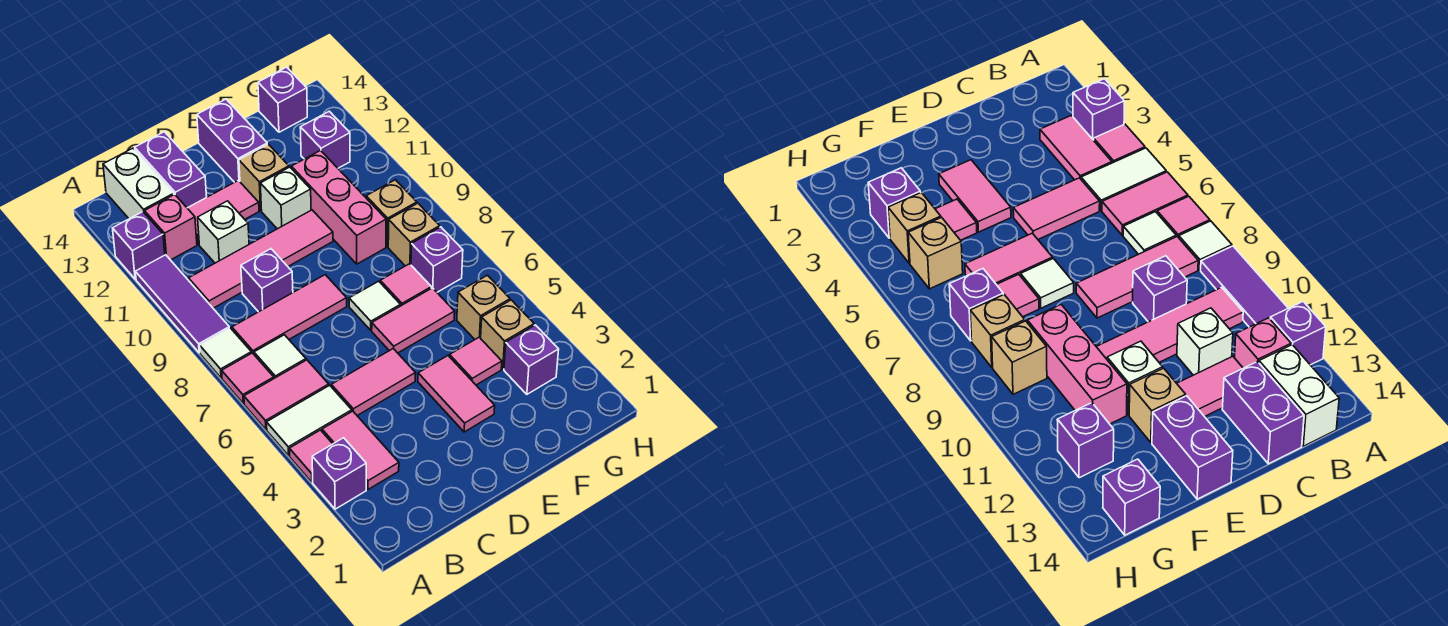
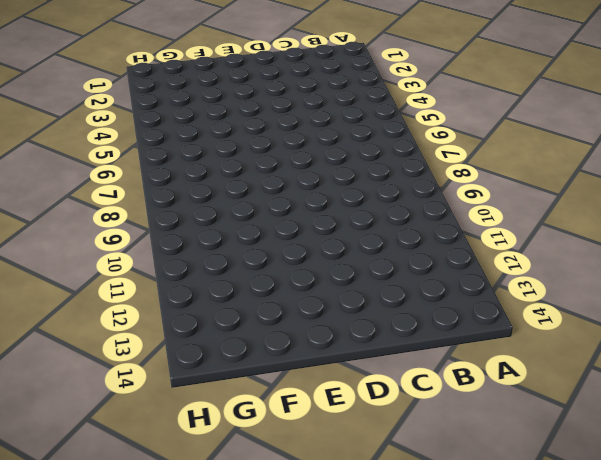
none -> purple brick A3 level 1
none -> pink tile A4 level 1
none -> white tile A5:B5 level 1
none -> pink tile A6:B6 level 1

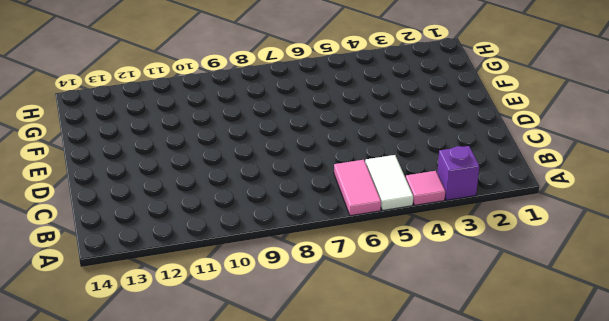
none -> pink tile A7 level 1
none -> white tile A8 level 1
none -> purple tile A9:A11 level 1
none -> purple brick A12 level 1

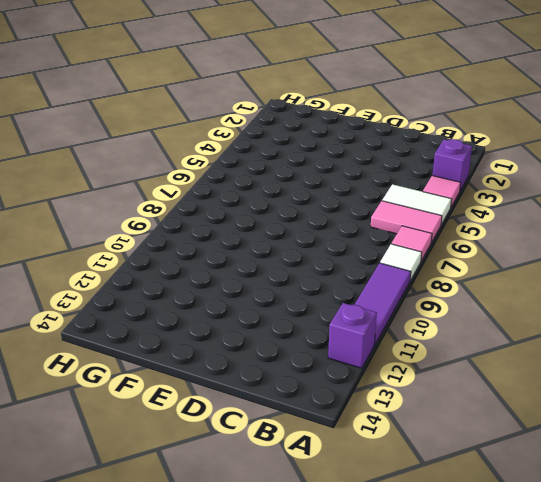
none -> pink tile B3:B4 level 1
none -> white tile B7 level 1
none -> pink tile B8:D8 level 1
none -> pink tile B10:E10 level 1

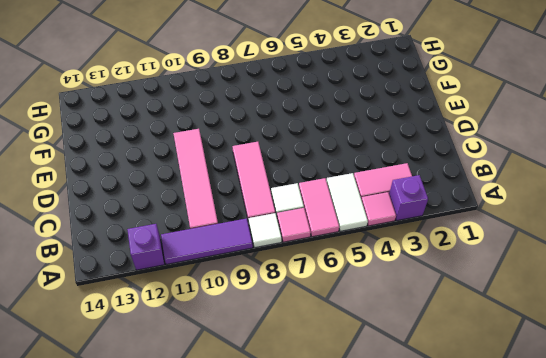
none -> pink brick B12 level 1
none -> white brick B13:B14 level 1
none -> pink tile C5:D5 level 1
none -> purple brick C9 level 1

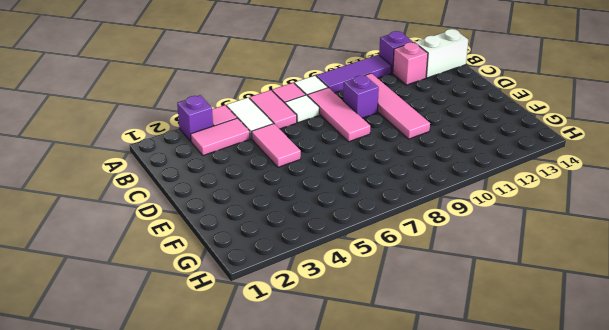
none -> white brick C11 level 1
none -> pink tile C12:D12 level 1
none -> purple brick C13:C14 level 1
none -> pink tile E3:E4 level 1

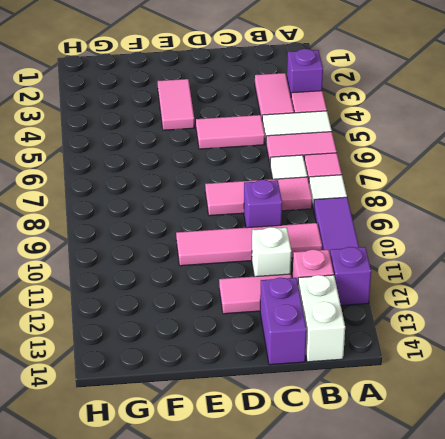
none -> pink tile E6:F6 level 1
none -> white tile E7 level 1
none -> white brick E11 level 1
none -> tan brick E12 level 1

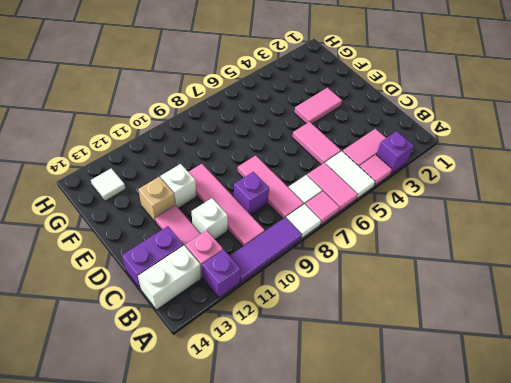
white tile G13 level 1 -> white tile E7 level 1
none -> pink tile E6:F6 level 1
none -> purple brick E13:E14 level 1
none -> pink tile F4 level 1
none -> pink tile F7 level 1

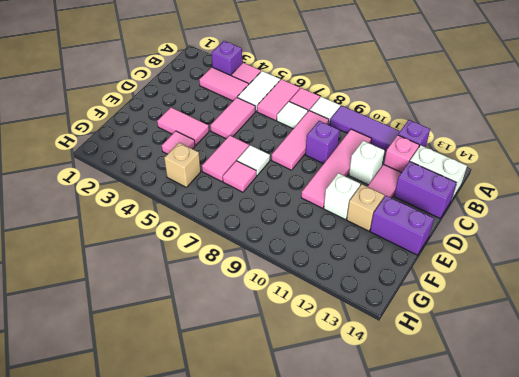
none -> pink brick F9:F11 level 1
none -> purple brick G3 level 1
none -> tan brick G4 level 1
none -> purple brick G7 level 1

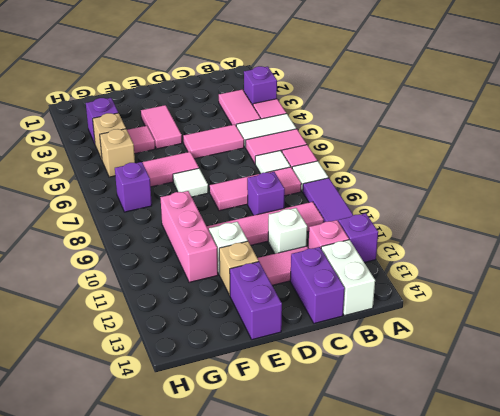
none -> pink tile F7 level 1
none -> tan brick G8 level 1
none -> tan brick G9 level 1
none -> purple brick G12 level 1

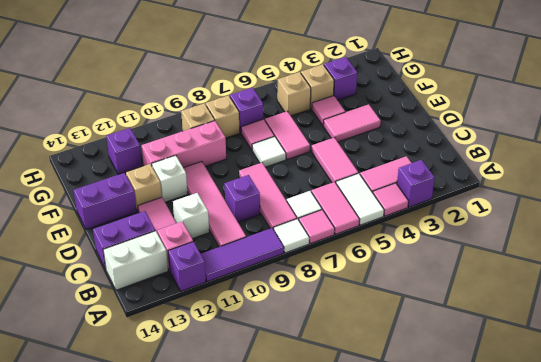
none -> purple brick G14 level 1

